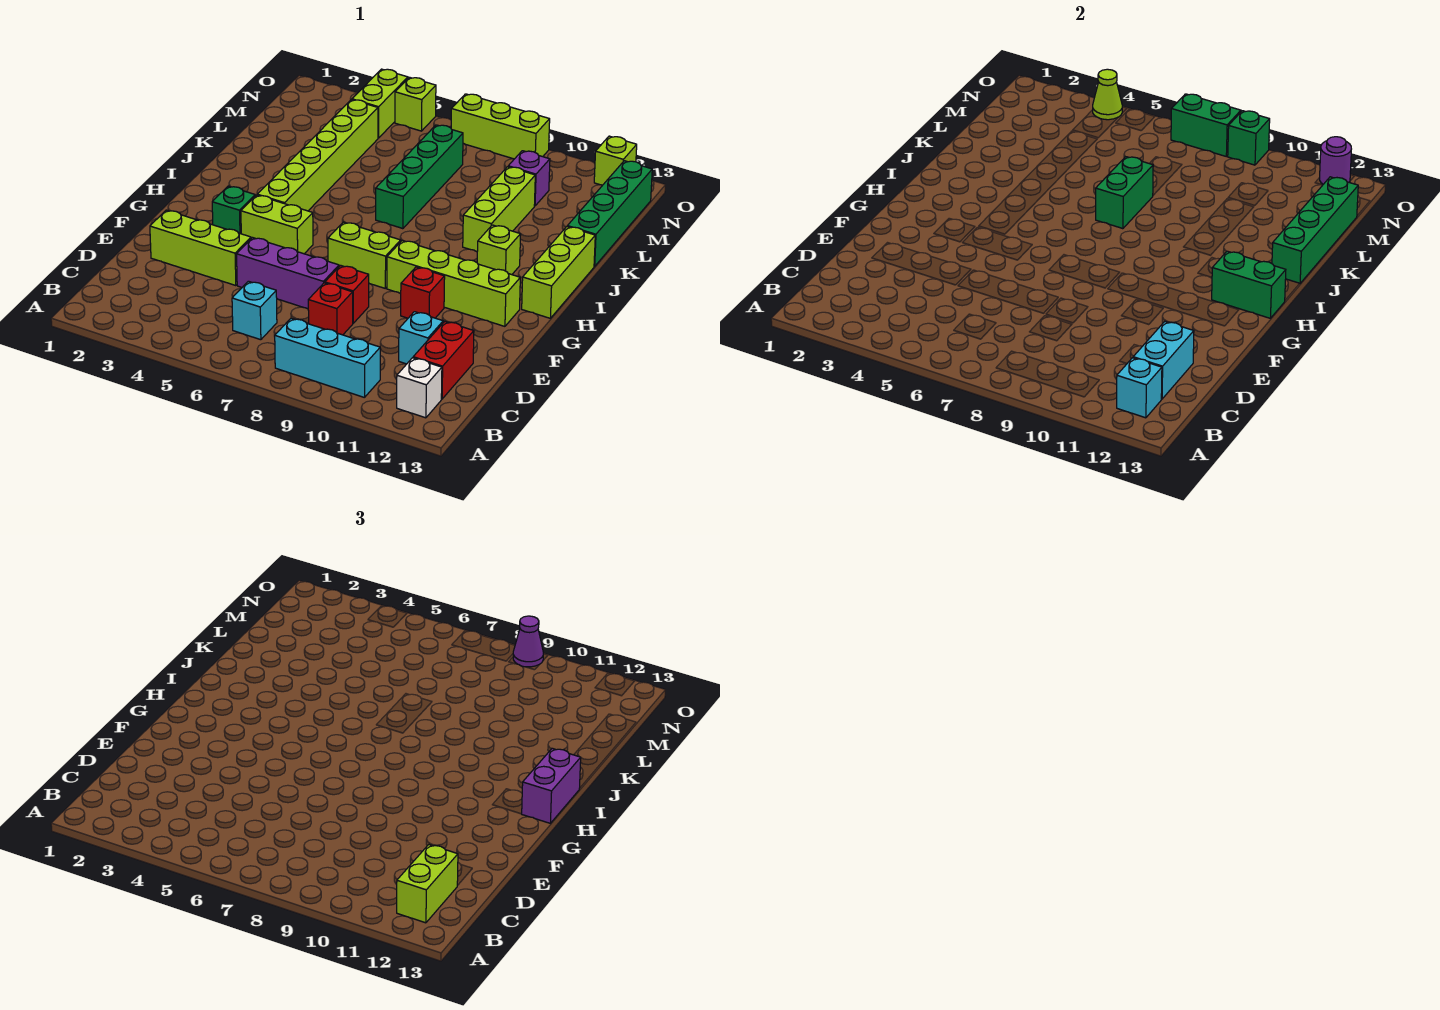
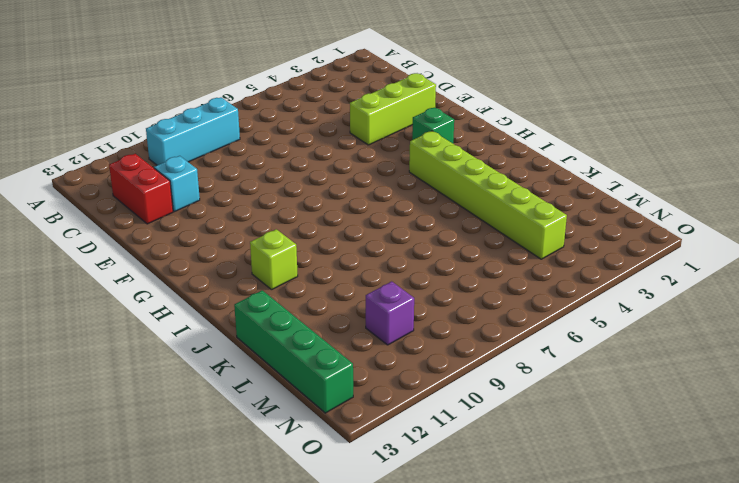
none -> white brick B12 level 1
none -> cyan brick C6 level 1
none -> red brick D8 level 1
none -> purple brick E5:E7 level 1

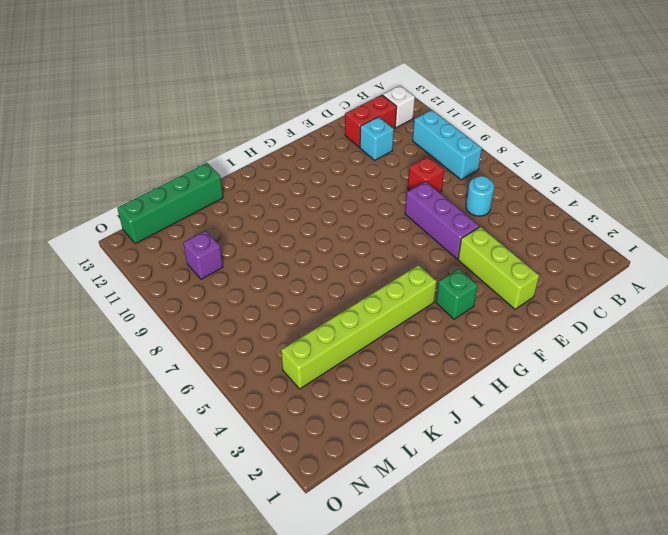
cyan round brick C6 level 1 -> cyan brick C6 level 1
none -> red brick E8 level 1
none -> red brick F10 level 1
none -> lime brick G4:G5 level 1
none -> lime brick G7:G8 level 1

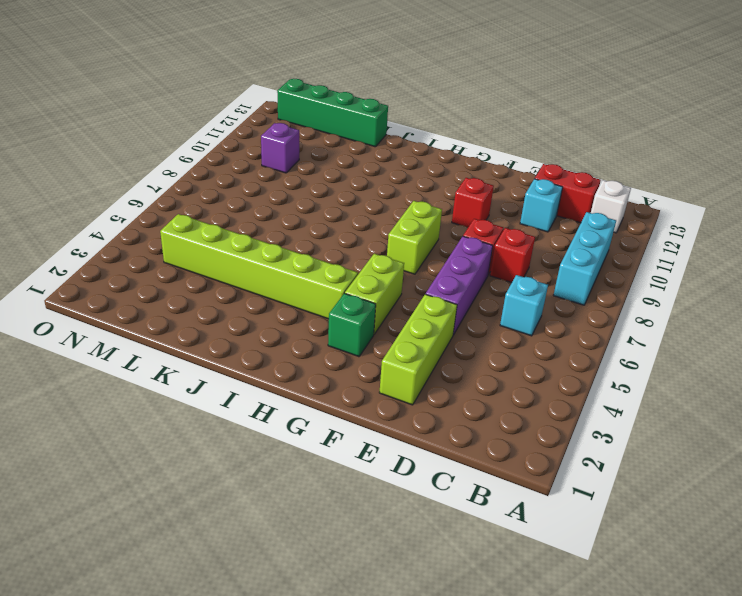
none -> lime brick G9:G12 level 1
none -> lime brick H13:J13 level 1
none -> lime brick I11 level 1
none -> green brick J7:M7 level 1

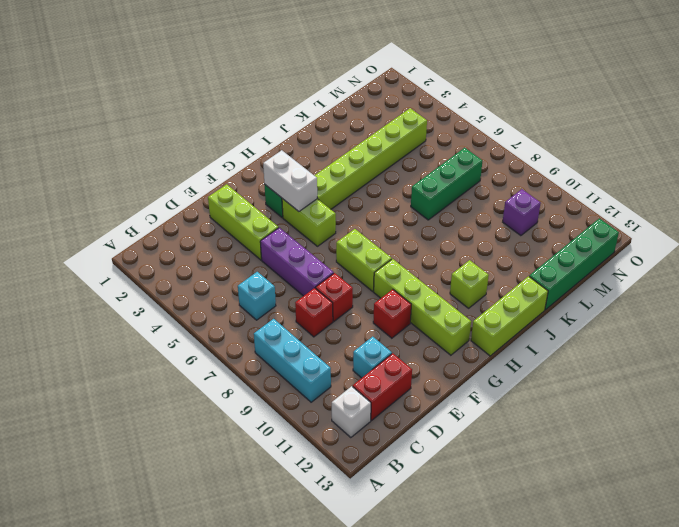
white brick G3:G4 level 2 -> none
green brick K7:M7 level 1 -> green brick J7:M7 level 1
none -> lime brick J10:L10 level 1
none -> lime brick N4:O4 level 1
none -> lime brick O5 level 1
none -> lime brick O7:O9 level 1

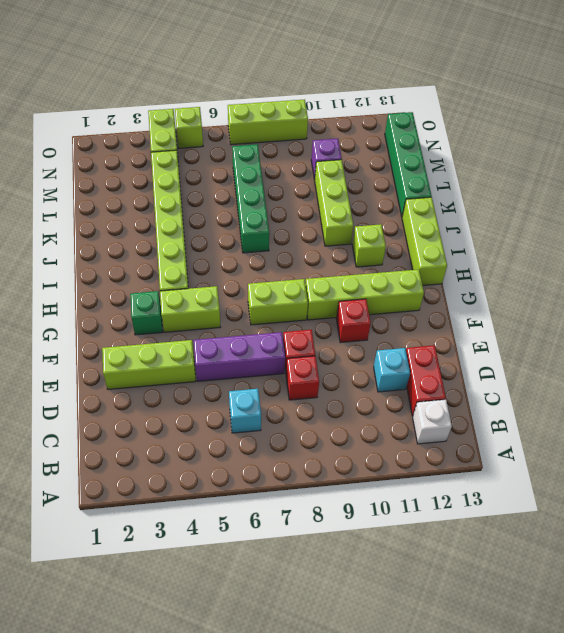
none -> cyan brick B8:B10 level 1
none -> lime brick O12 level 1
none -> cyan brick B12 level 2
none -> cyan brick C12:D12 level 2

